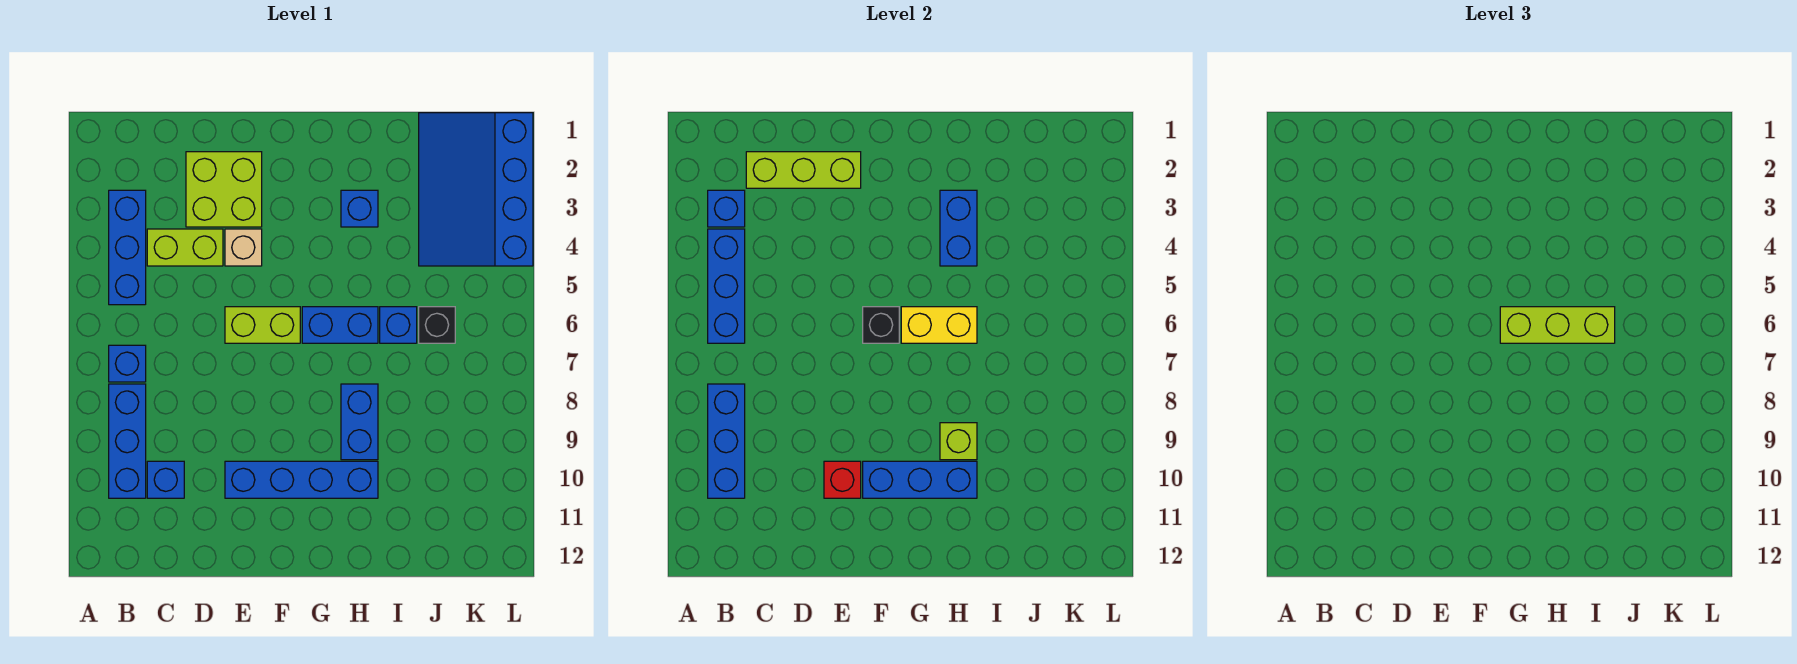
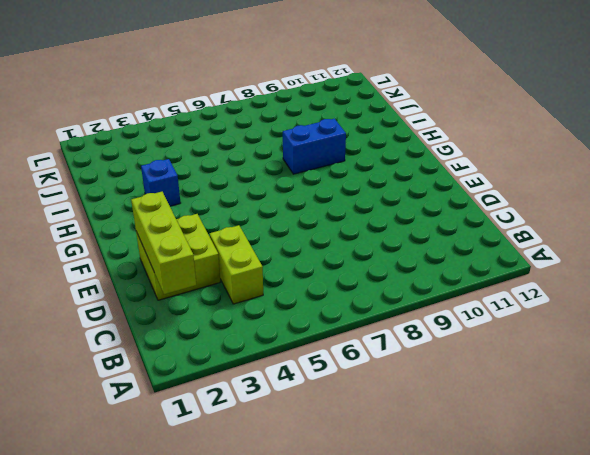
none -> blue brick B3:B5 level 1
none -> blue brick B7 level 1
none -> blue brick B8:B10 level 1

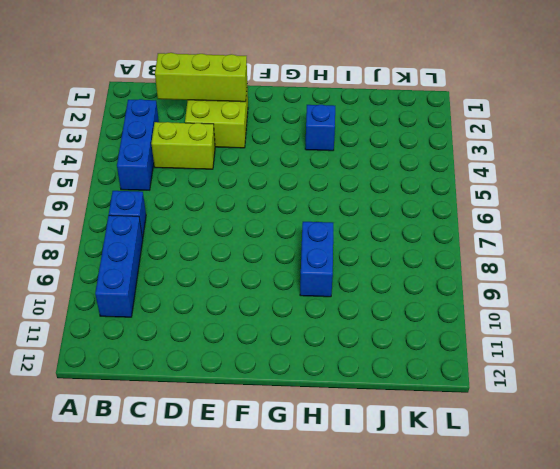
none -> blue brick C10 level 1
none -> tan brick E4 level 1
none -> lime brick E6:F6 level 1

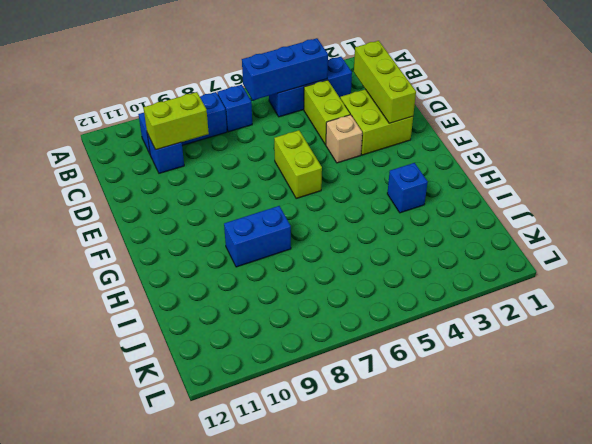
lime brick C9:C10 level 2 -> none
none -> blue brick E10:H10 level 1
none -> blue brick G6:H6 level 1
none -> blue brick I6 level 1

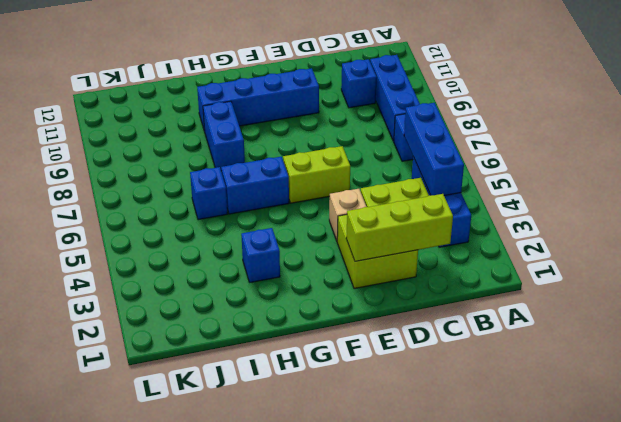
none -> blue slope J1:L4 level 1 top L
none -> black brick J6 level 1
none -> blue brick B3 level 2

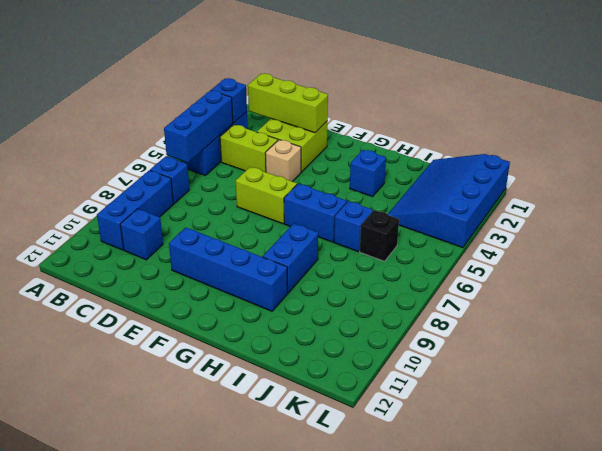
none -> blue brick B8:B10 level 2
none -> red brick E10 level 2
none -> black brick F6 level 2

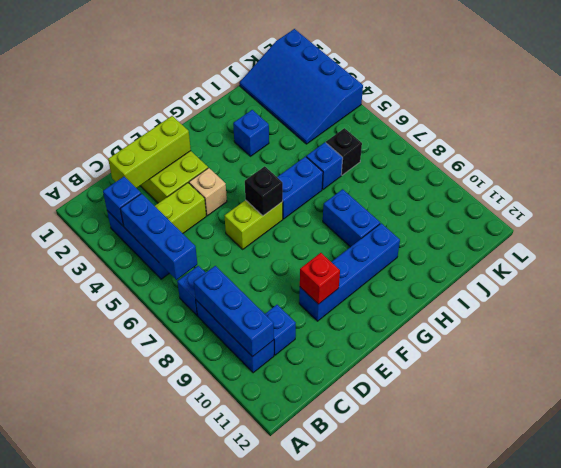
none -> blue brick F10:H10 level 2
none -> yellow brick G6:H6 level 2
none -> blue brick H3:H4 level 2

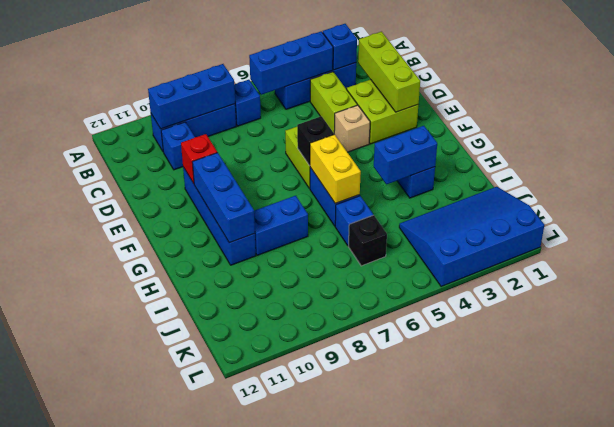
none -> lime brick H9 level 2
none -> lime brick G6:I6 level 3

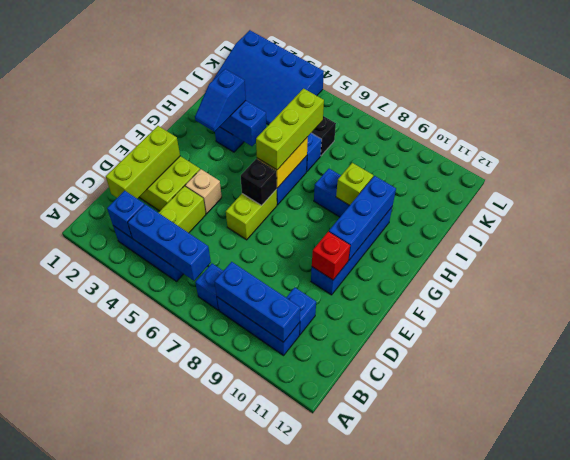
blue slope G3:H3 level 3 top H -> none

